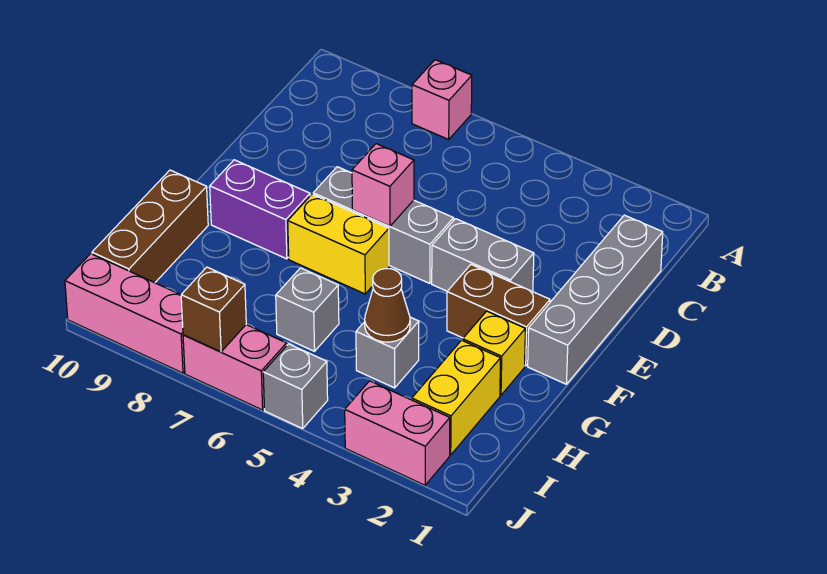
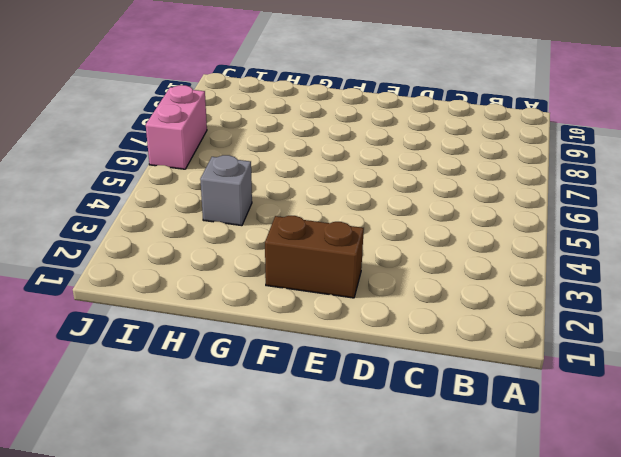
brown brick E2:F2 level 1 -> brown brick F2:F3 level 1
none -> pink brick A7 level 1
none -> grey brick C1:F1 level 1
none -> grey brick E3:E4 level 1

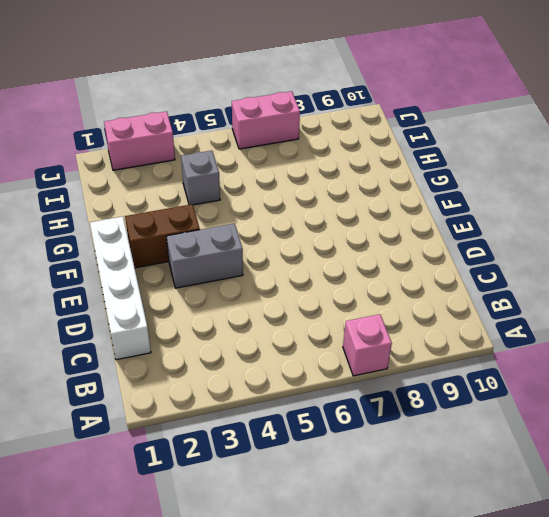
white brick C1:F1 level 1 -> grey brick C1:F1 level 1
none -> grey brick E5:E7 level 1
none -> yellow brick F6:F7 level 1
none -> purple brick F8:F9 level 1

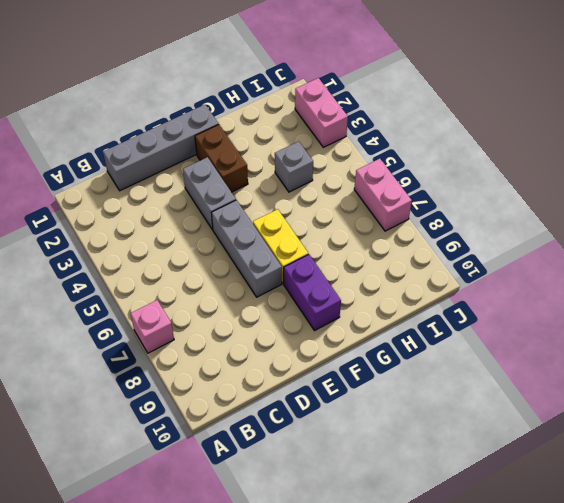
none -> yellow brick G2 level 1
none -> brown brick G10:I10 level 1
none -> yellow brick H2:I2 level 1

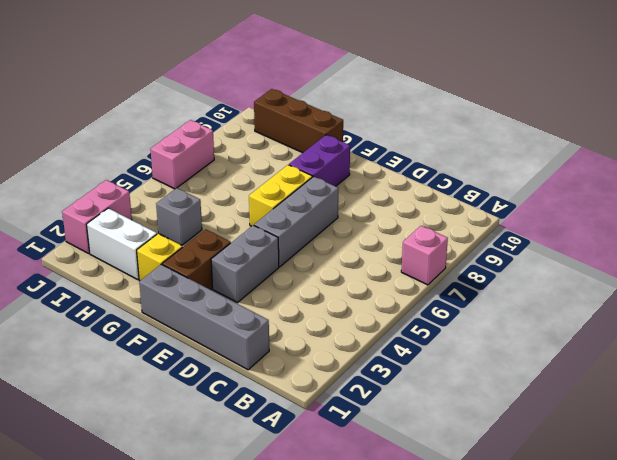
white brick H2:I2 level 1 -> yellow brick H2:I2 level 1
none -> grey brick H6 level 1
none -> grey brick J5 level 1
none -> pink brick J8:J10 level 1

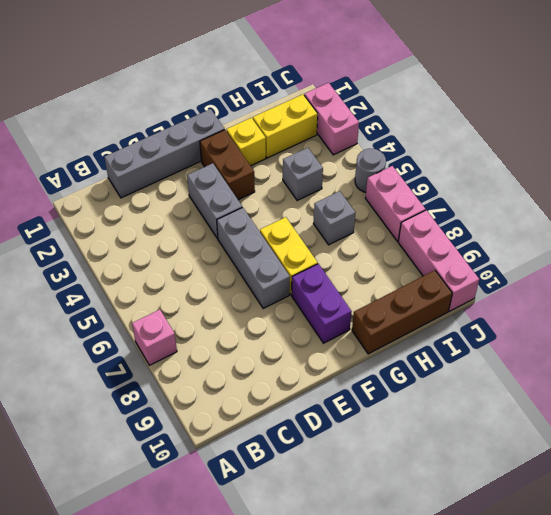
grey round brick J5 level 1 -> grey brick J5 level 1
none -> pink brick E6 level 2
none -> brown cone H4 level 2
none -> brown brick J7 level 2

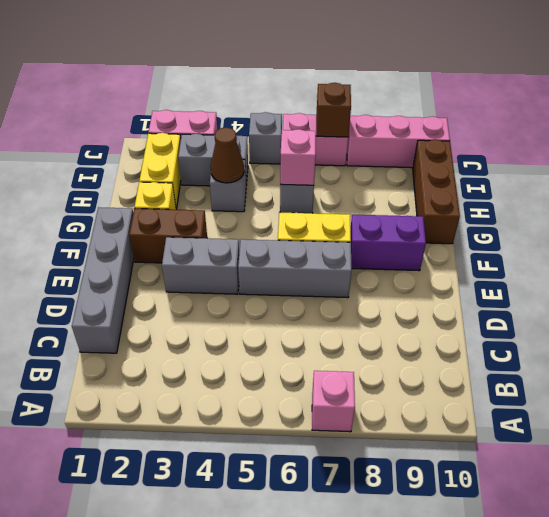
pink brick H6 level 2 -> pink brick E6 level 2
grey brick I3:I4 level 1 -> none

